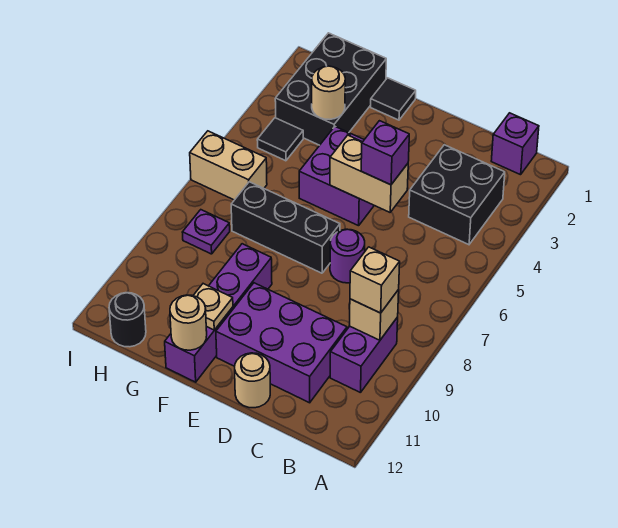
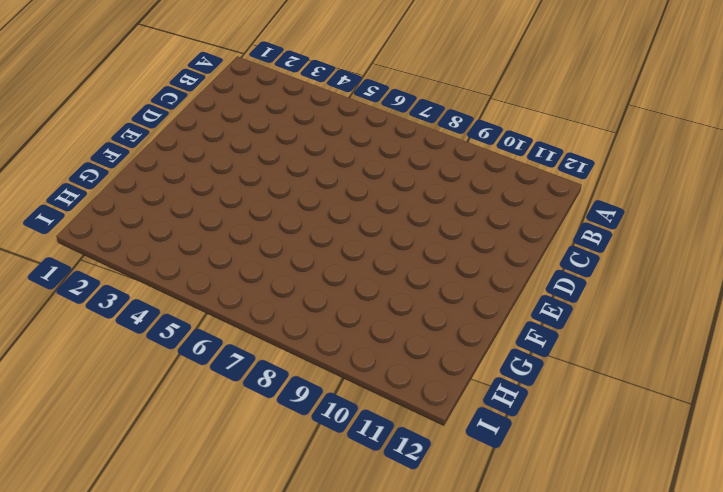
none -> purple brick B1 level 1
none -> black brick B3:C4 level 1
none -> purple brick B9:B10 level 1

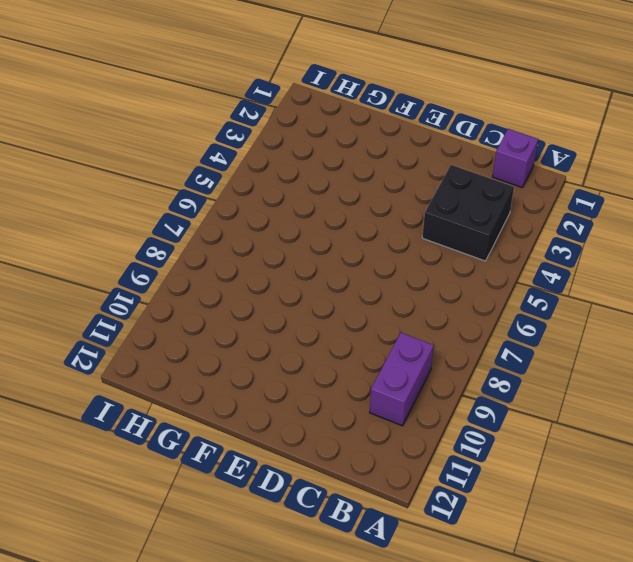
none -> purple brick C10:E11 level 1
none -> purple round brick D7 level 1
none -> tan round brick D12 level 1

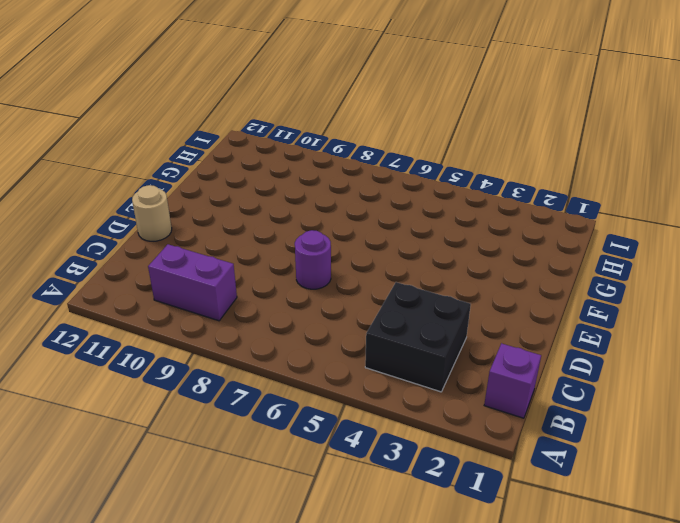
none -> purple brick C10:E11 level 1
none -> purple brick E4:F5 level 1
none -> black brick E7:G7 level 1

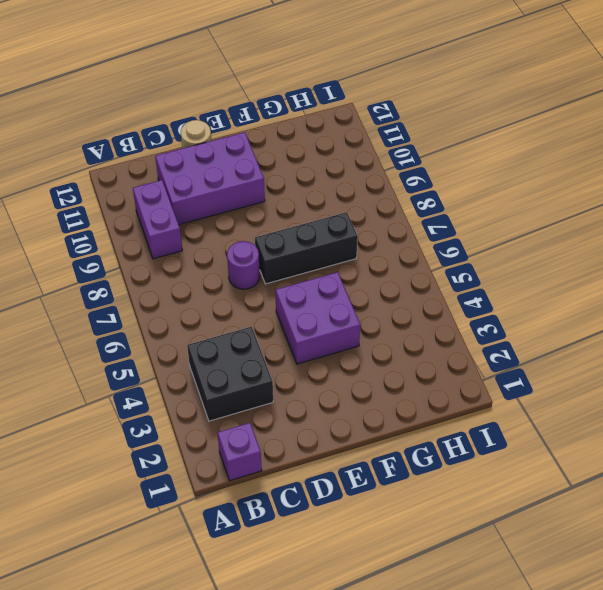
none -> black tile F1 level 1
none -> purple brick F9:F12 level 1
none -> black brick G1:H3 level 1

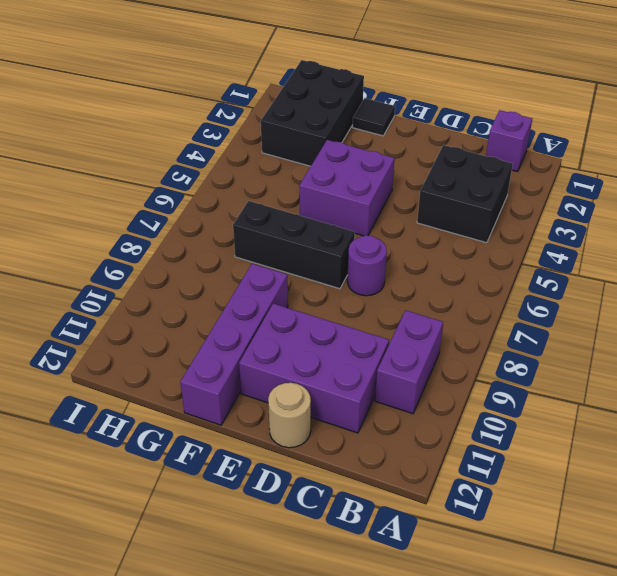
none -> black tile H4 level 1
none -> tan brick H6:I6 level 1
none -> purple plate H8 level 1

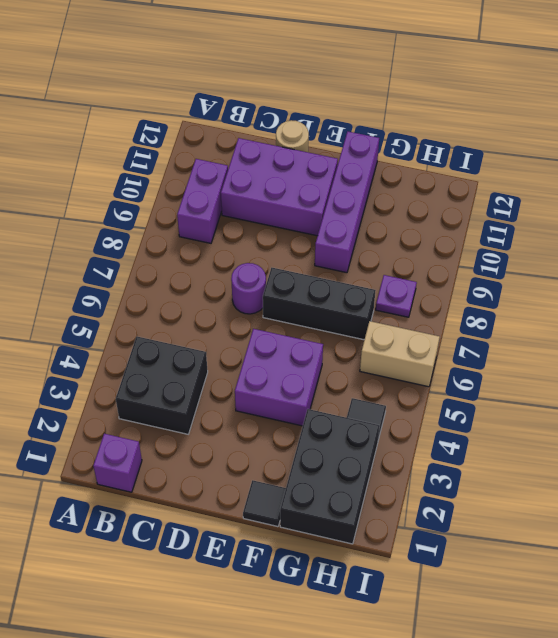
none -> black round brick H12 level 1
none -> tan brick B9 level 2
none -> tan brick D5:E5 level 2

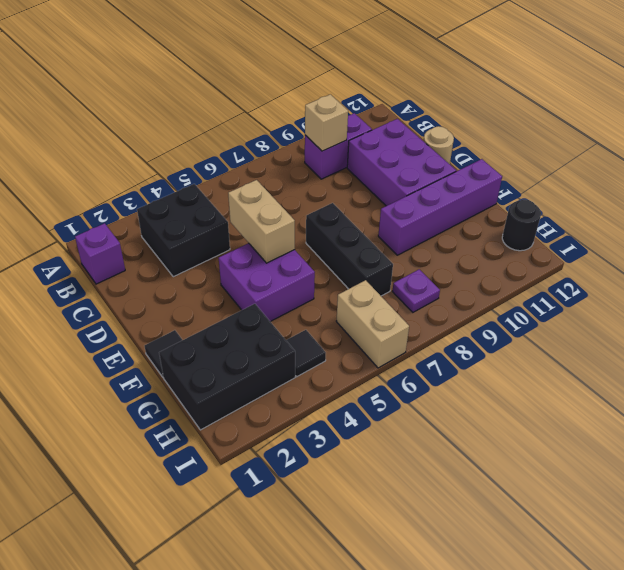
none -> purple round brick D7 level 1
none -> tan plate F11 level 2
none -> tan round brick F12 level 2

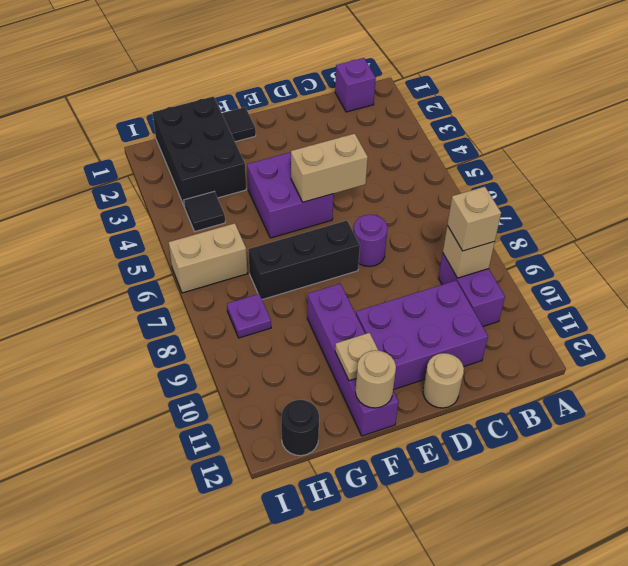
none -> black brick B3:C4 level 1
none -> tan round brick G3 level 2
none -> purple brick D5 level 3

